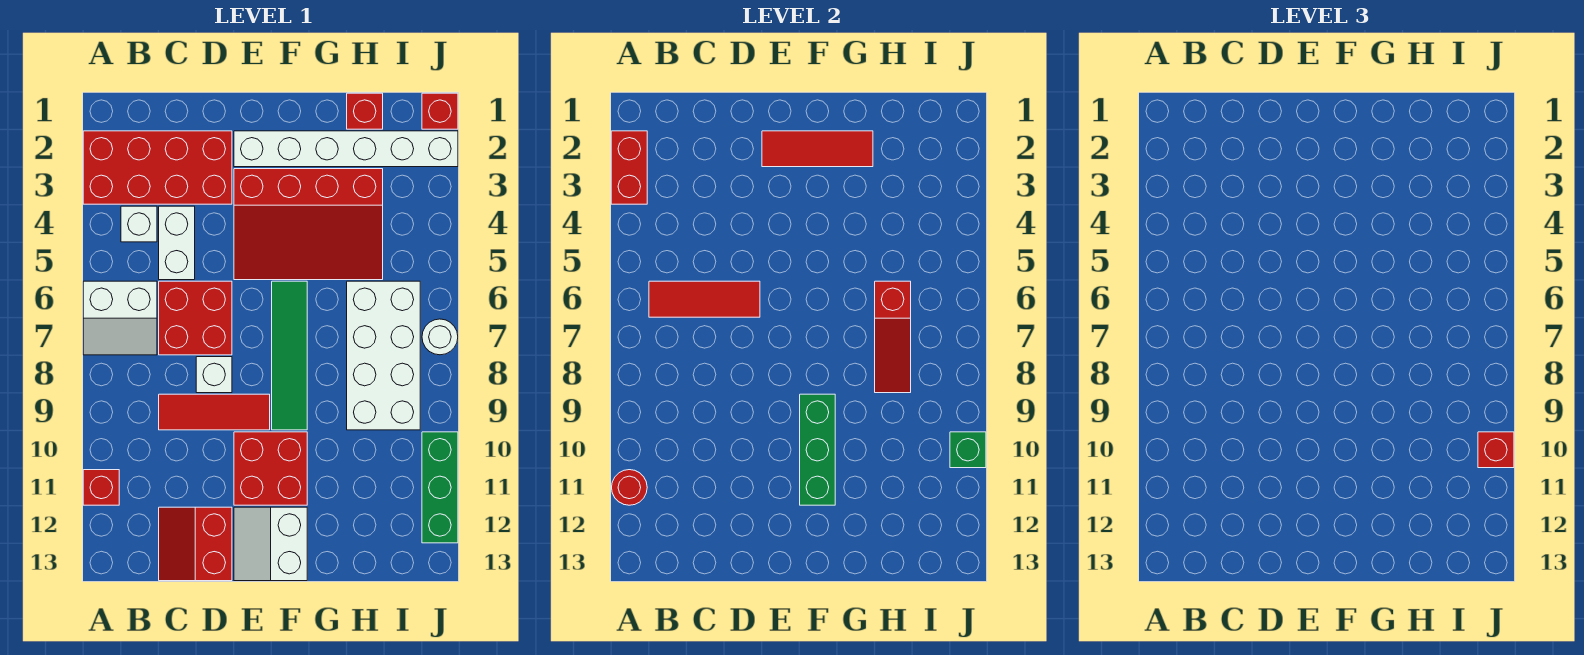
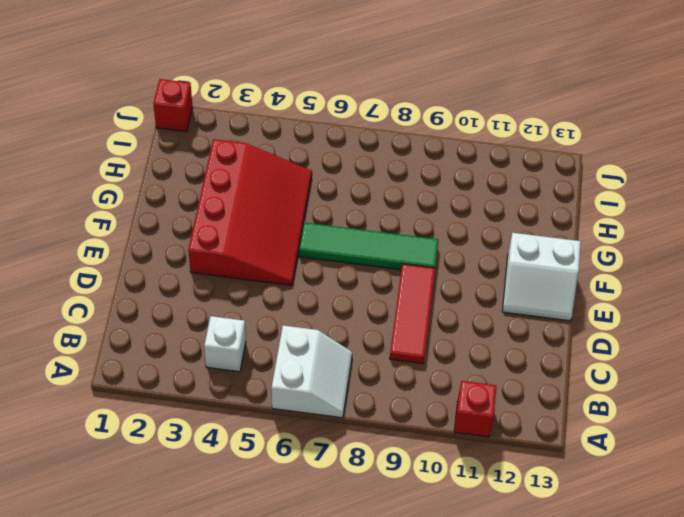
none -> red brick A2:D3 level 1
none -> white brick C4:C5 level 1
none -> red brick C6:D7 level 1

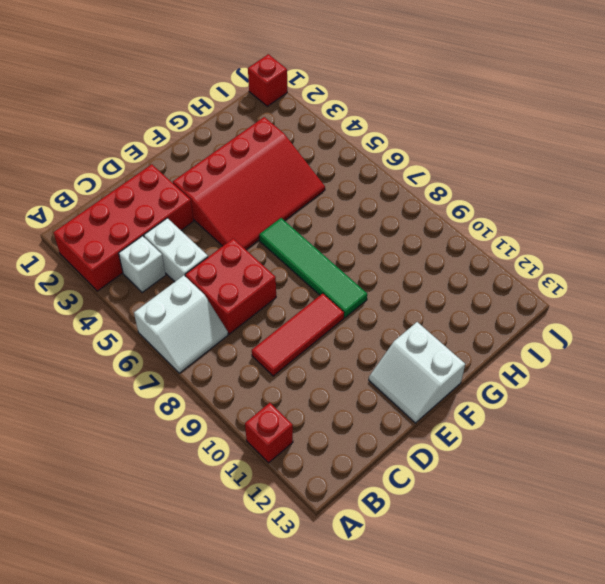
none -> red slope C12:D13 level 1 top D
none -> white brick D8 level 1
none -> white brick E2:J2 level 1

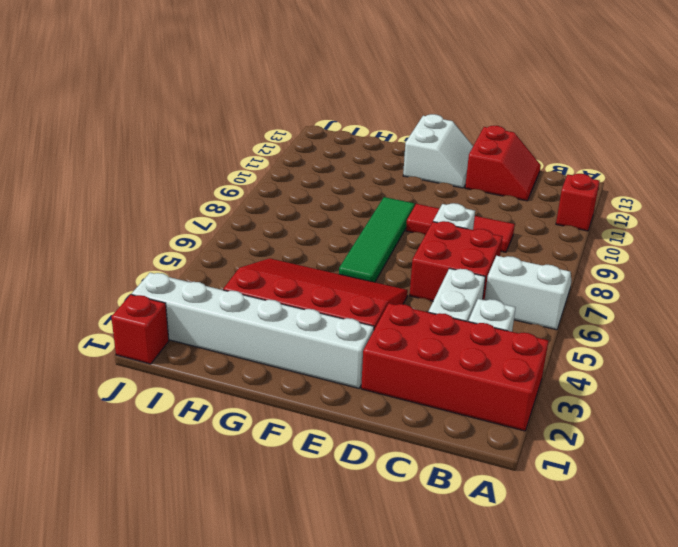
none -> red brick E10:F11 level 1
none -> red brick H1 level 1
none -> white brick H6:I9 level 1

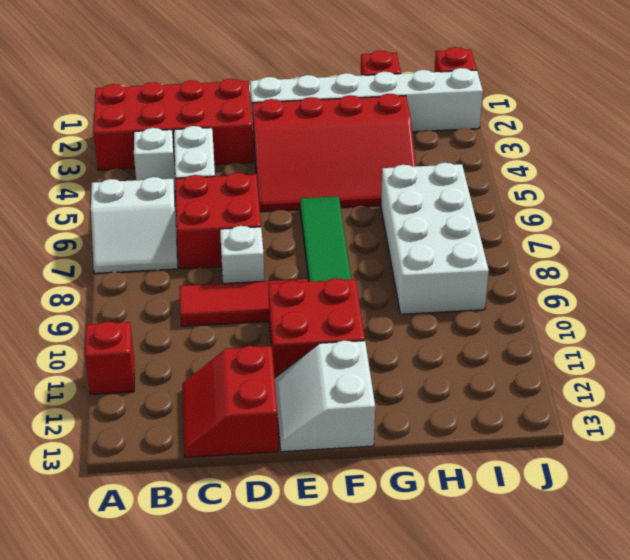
none -> white round brick J7 level 1
none -> green brick J10:J12 level 1
none -> red brick A2:A3 level 2

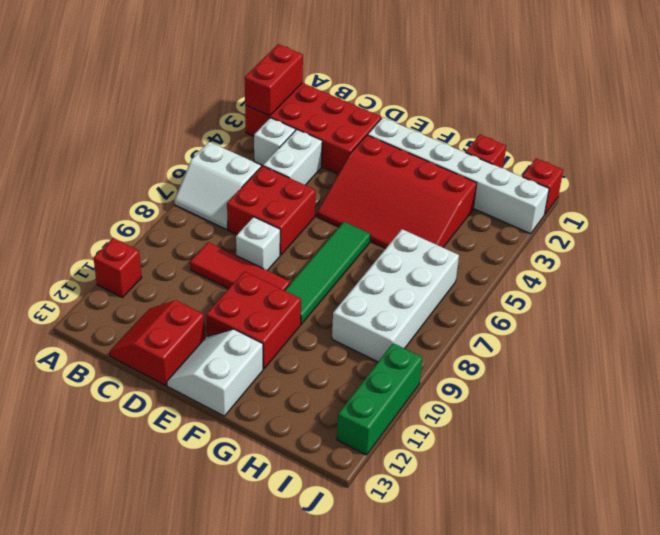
none -> white round brick J7 level 1
none -> red round brick A11 level 2
none -> red tile B6:D6 level 2

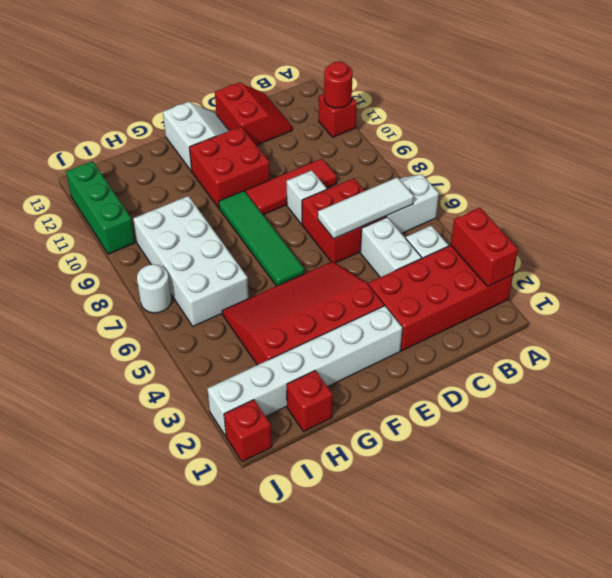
white tile B6:D6 level 2 -> red tile B6:D6 level 2
none -> red tile E2:G2 level 2
none -> green brick F9:F11 level 2
none -> red slope H6:H8 level 2 top 6

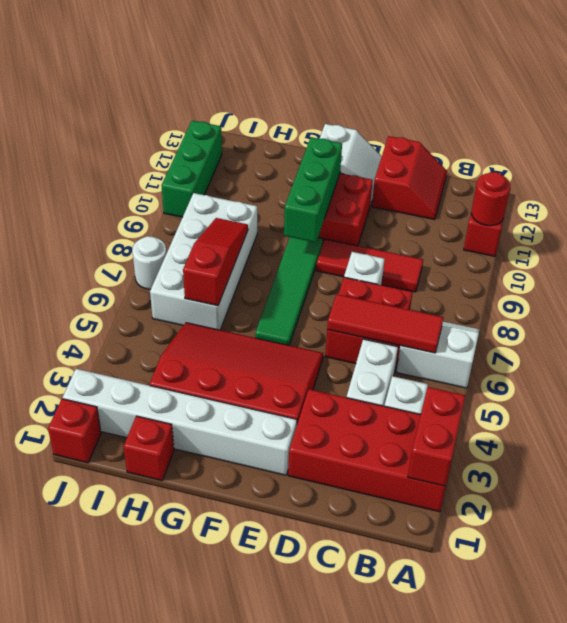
none -> red tile E2:G2 level 2
none -> green brick J10 level 2
none -> red brick J10 level 3

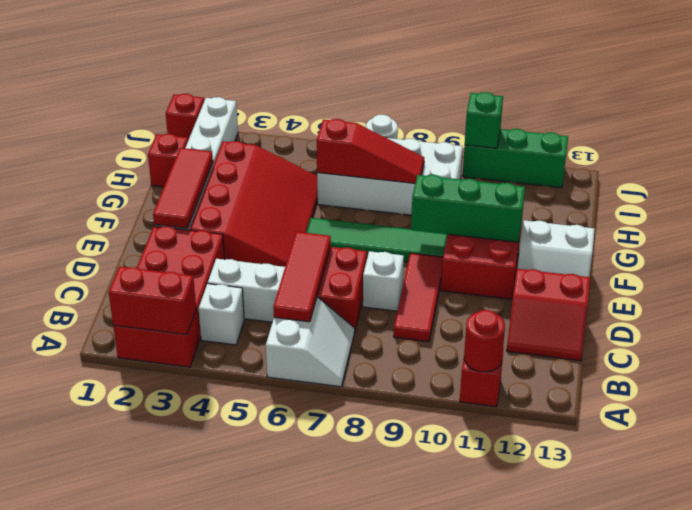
none -> red brick J10 level 3

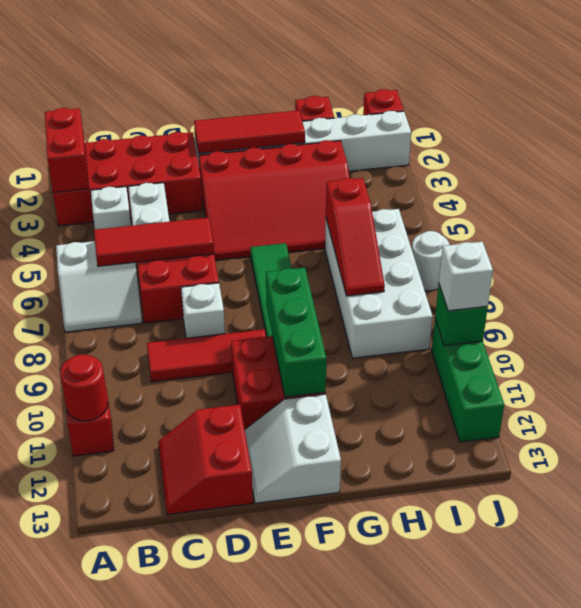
white brick J10 level 3 -> red brick J10 level 3

